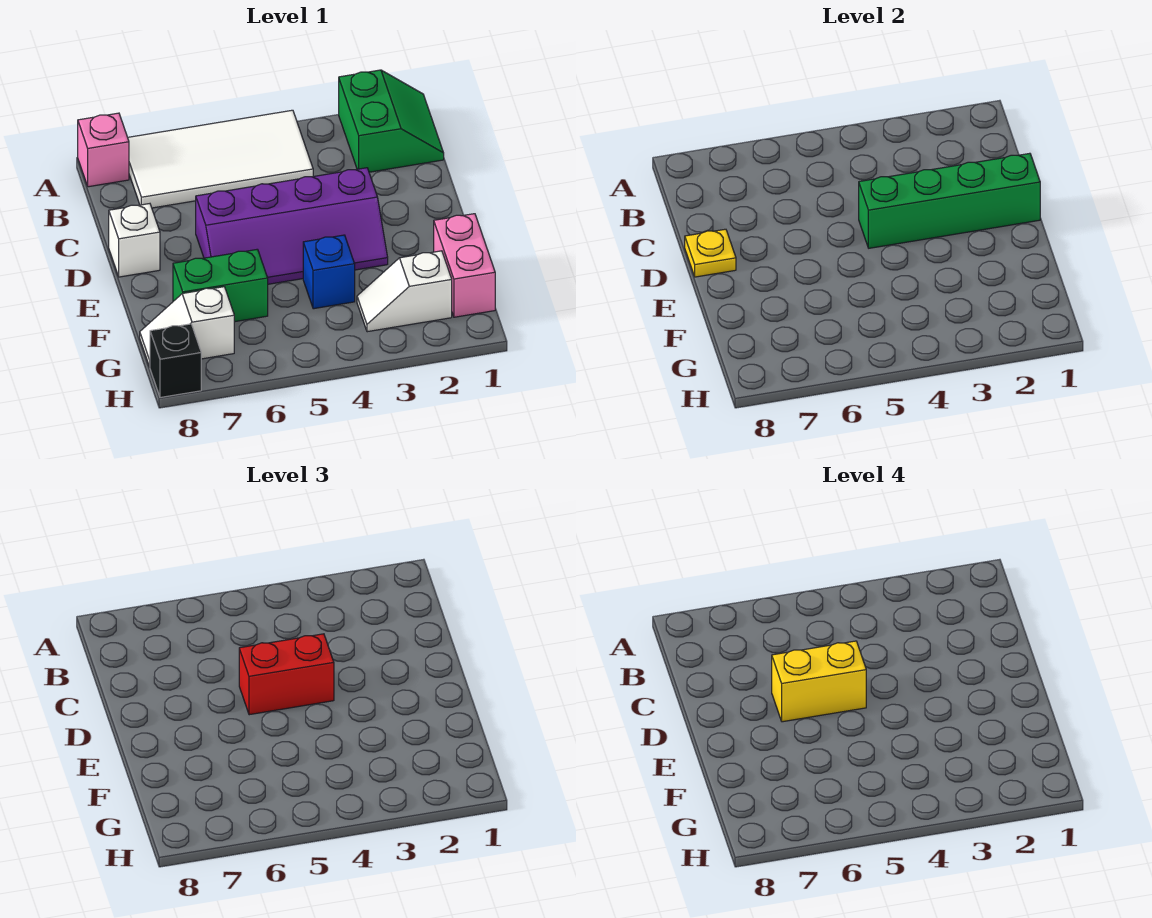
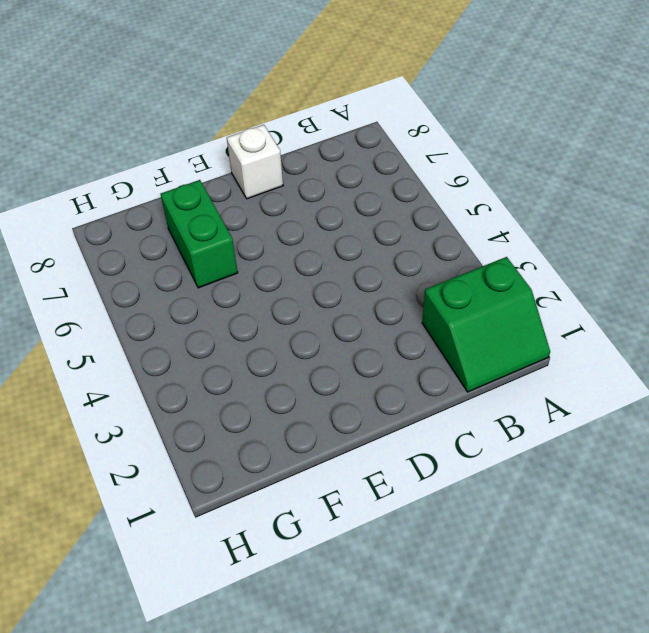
none -> white tile A4:B7 level 1
none -> pink brick A8 level 1
none -> purple slope D3:E6 level 1 top D

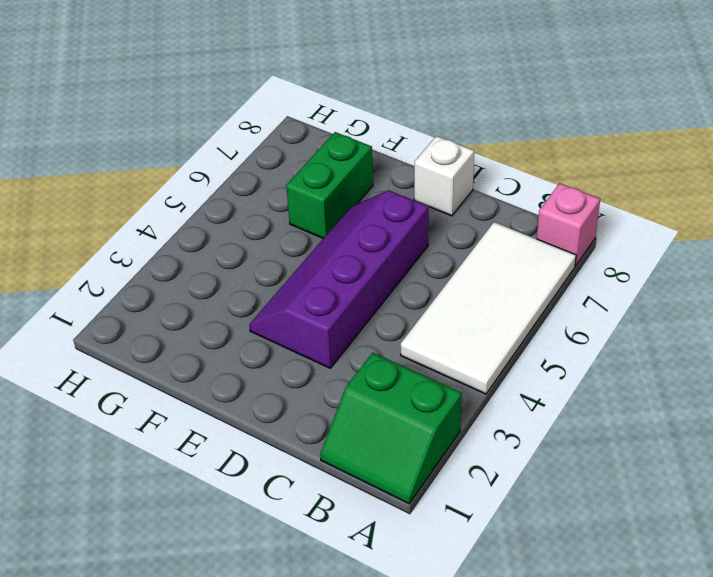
none -> pink brick F1:G1 level 1
none -> blue brick F4 level 1
none -> white slope G2:G3 level 1 top 2

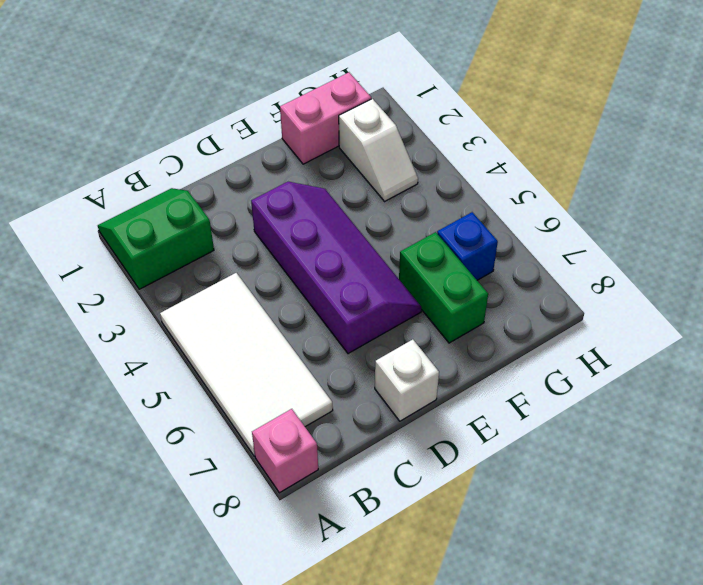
blue brick G6 level 1 -> blue brick F4 level 1
none -> white slope G7:G8 level 1 top 7
none -> black brick H8 level 1
none -> green brick D1:D4 level 2

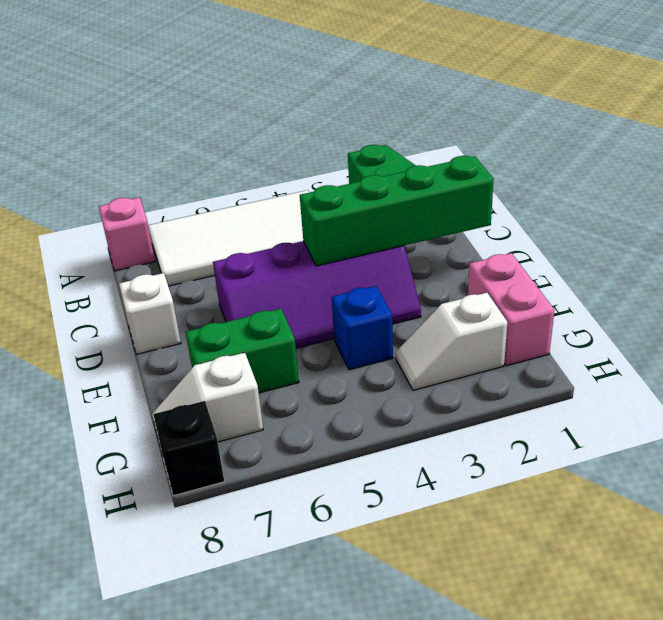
none -> yellow plate D8 level 2
none -> red brick D4:D5 level 3
none -> yellow brick D5:D6 level 4

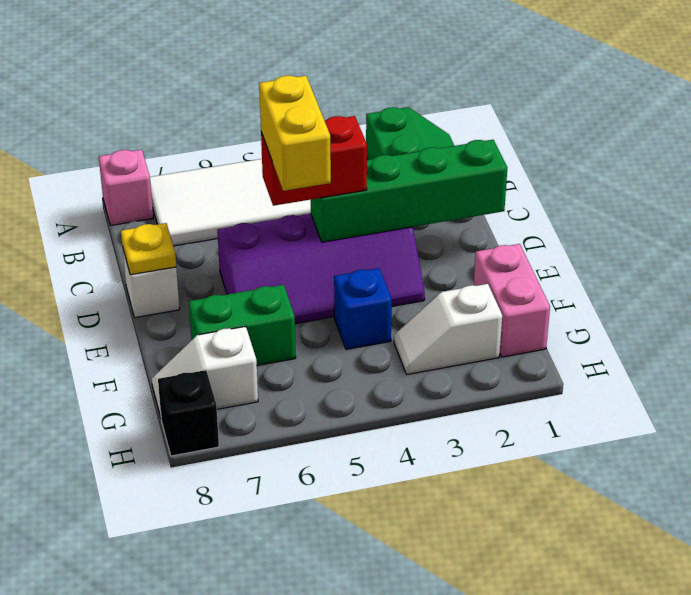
yellow brick D5:E5 level 4 -> yellow brick D5:D6 level 4

